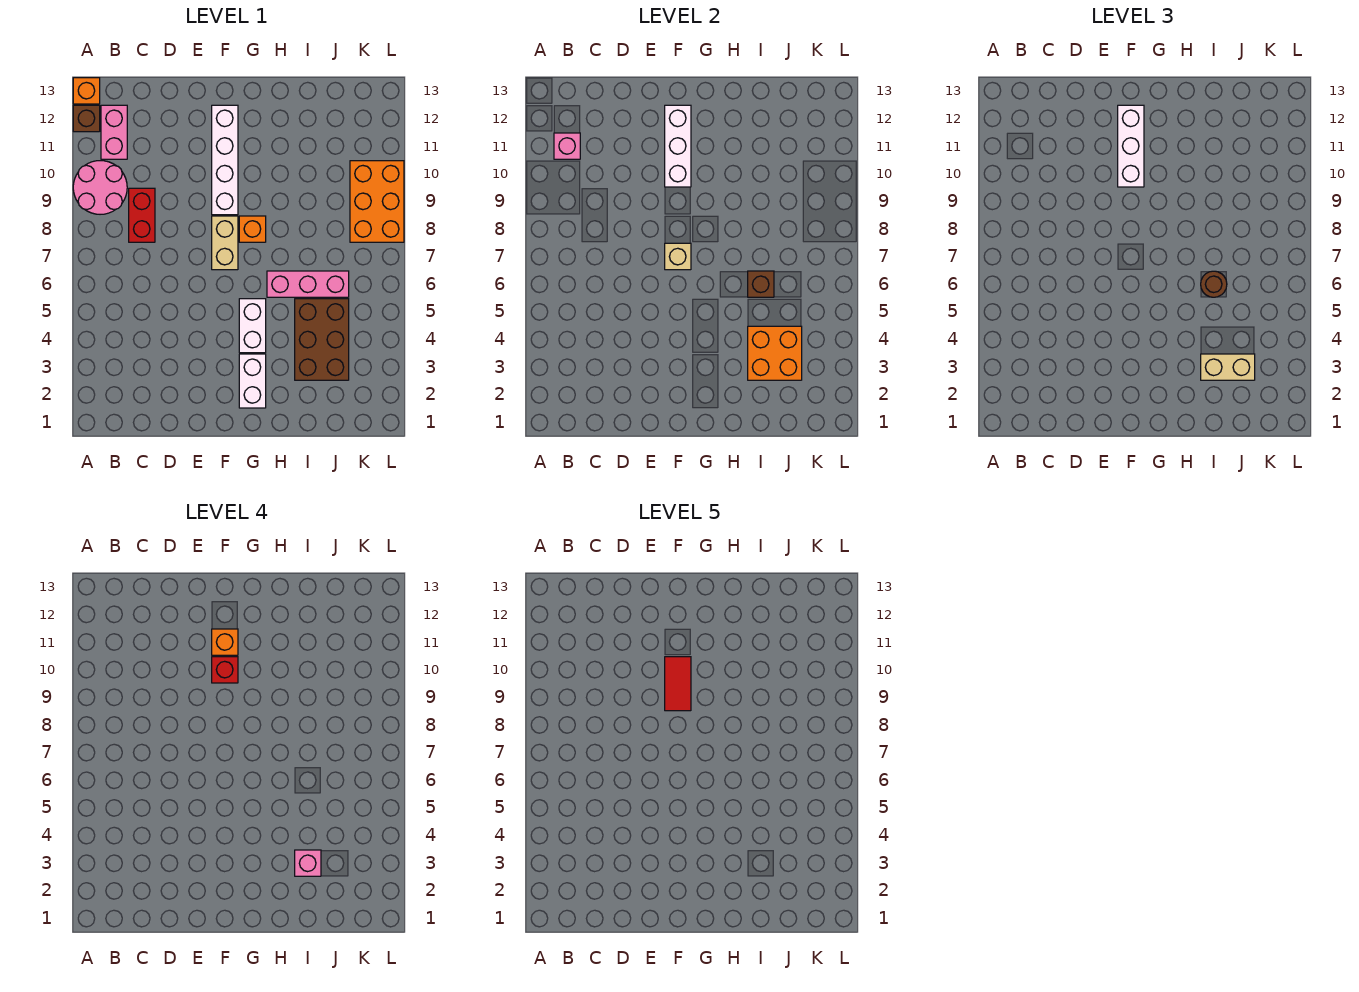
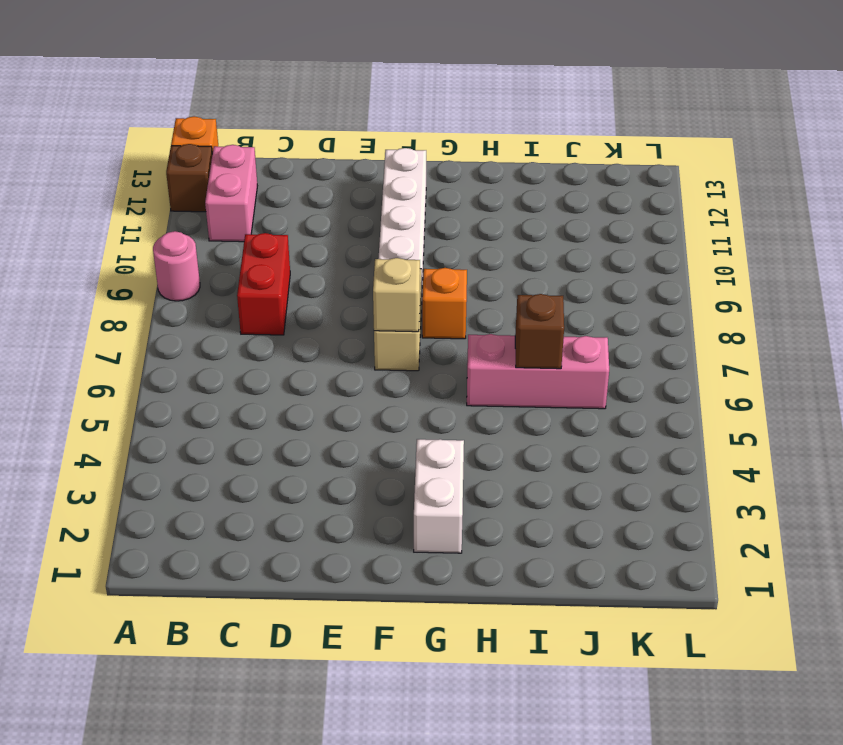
pink round brick A9 level 1 -> pink round brick A9:B10 level 1
none -> white brick G4:G5 level 1
none -> brown brick I3:J5 level 1
none -> orange brick K8:L10 level 1

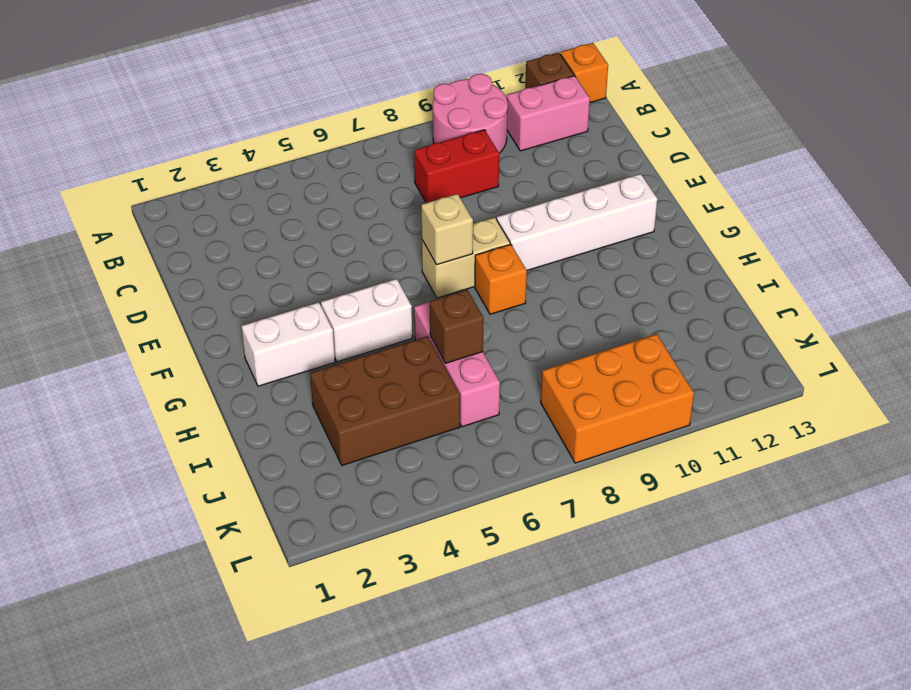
none -> pink brick B11 level 2
none -> white brick F10:F12 level 2
none -> orange brick I3:J4 level 2

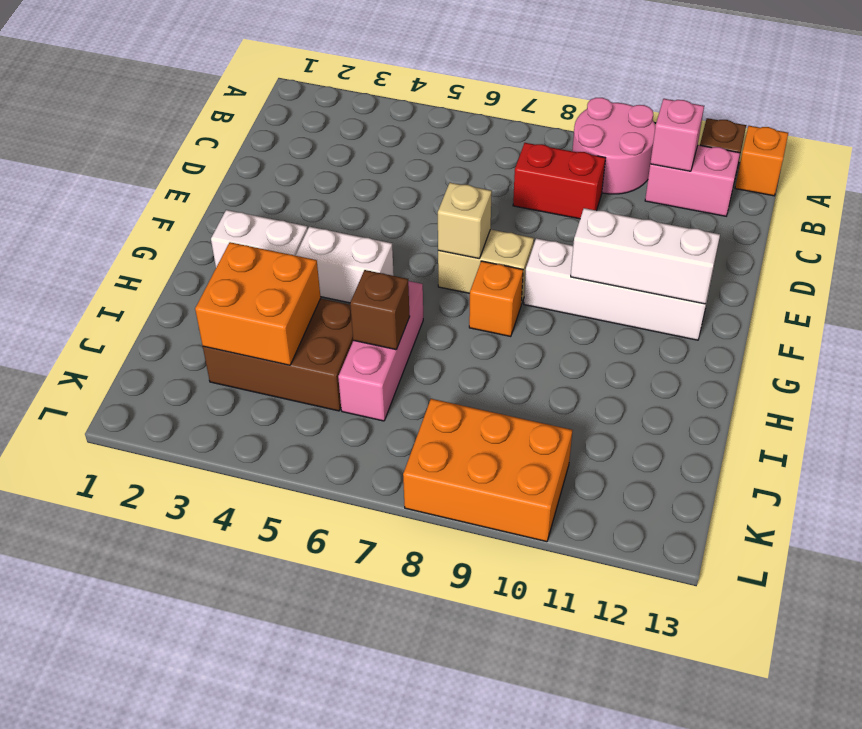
none -> white brick F10:F12 level 3
none -> tan brick I3:J3 level 3
none -> brown round brick I6 level 3

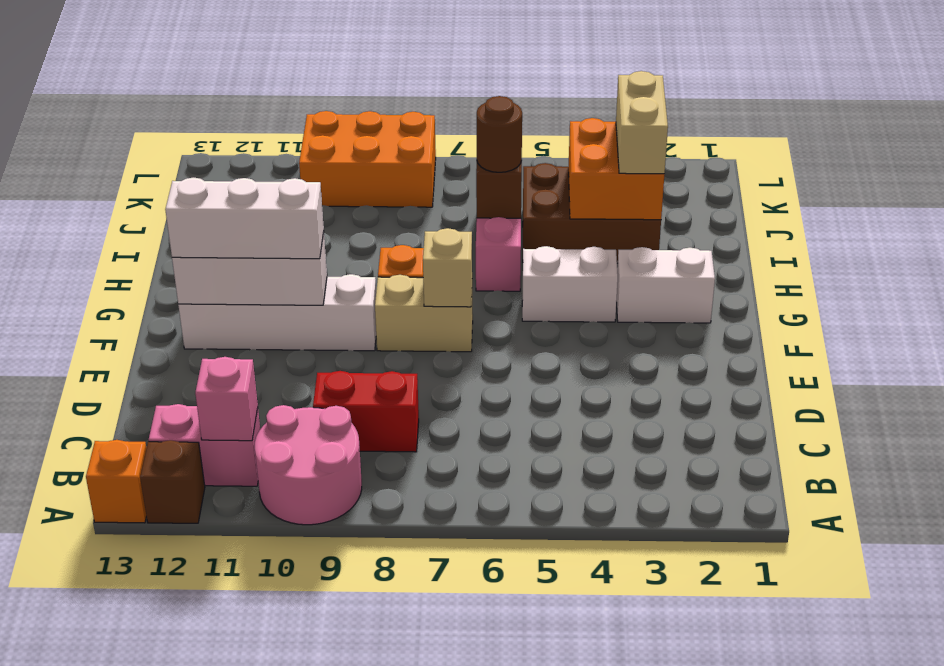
none -> red brick F10 level 4
none -> orange brick F11 level 4
none -> pink brick I3 level 4

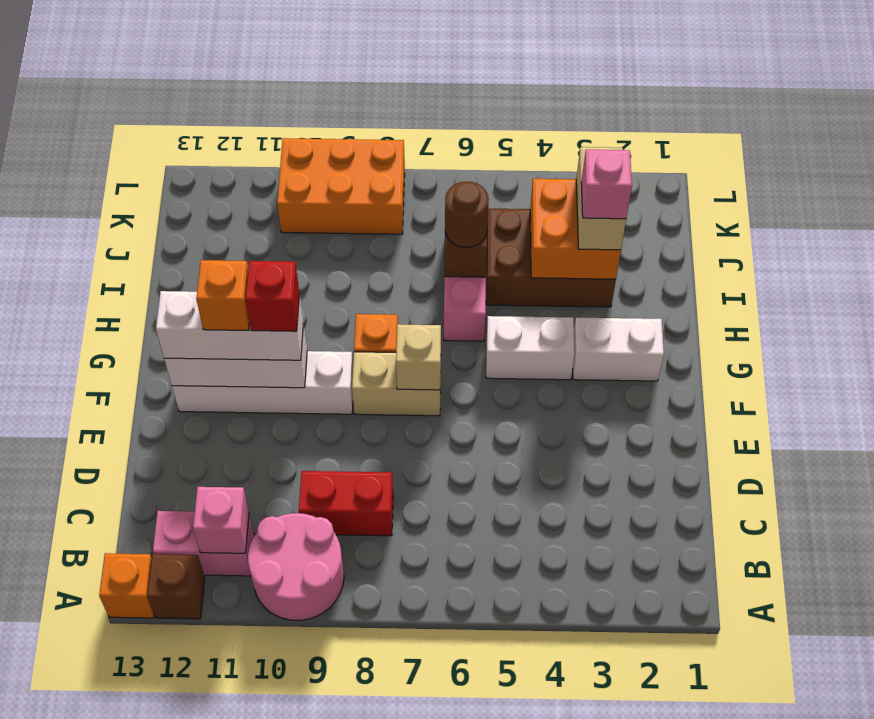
none -> red tile F9:F10 level 5

